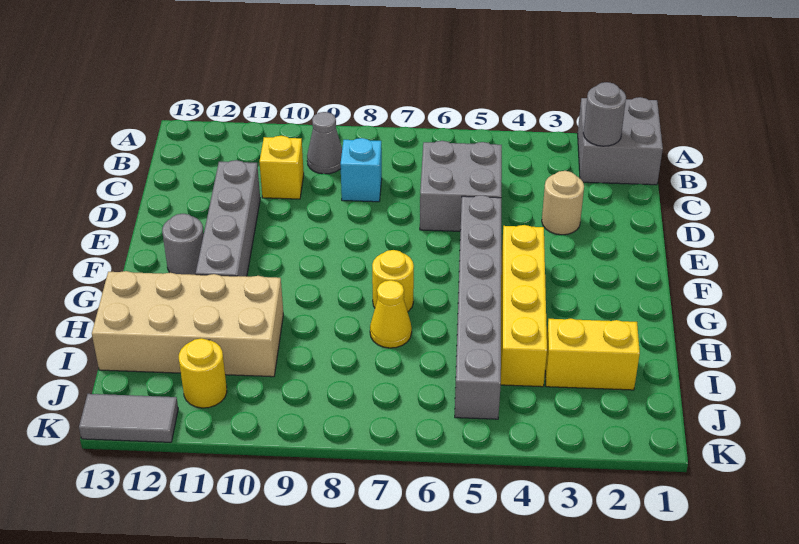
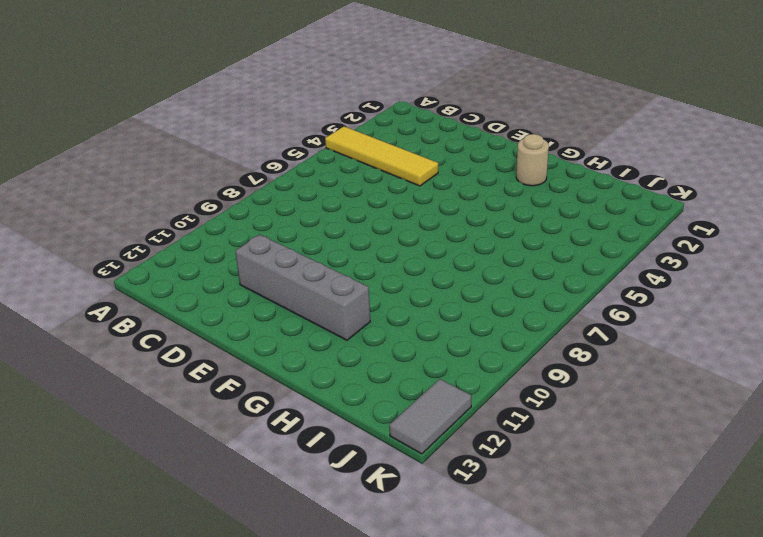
yellow tile A4:D4 level 1 -> none
tan round brick G2 level 1 -> tan round brick D3 level 1
none -> grey brick A1:B2 level 1
none -> grey cone B9 level 1
none -> grey brick C5:D6 level 1

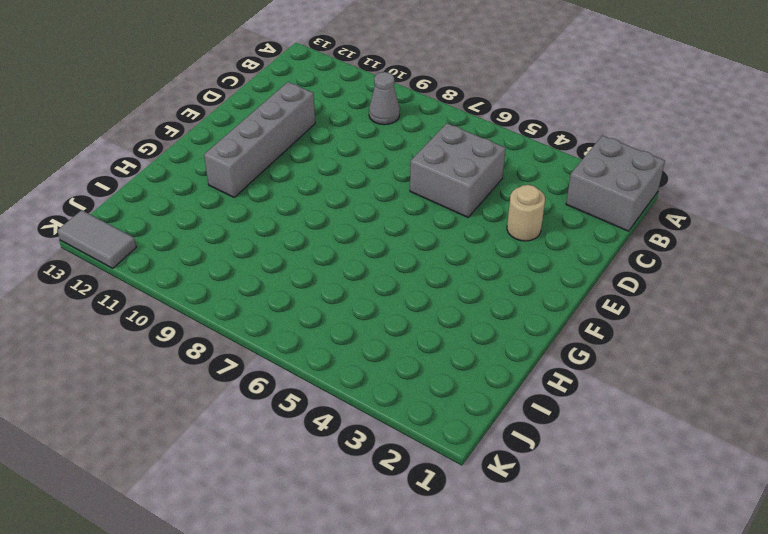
none -> cyan brick C8 level 1
none -> yellow brick C10 level 1
none -> grey brick E5:J5 level 1

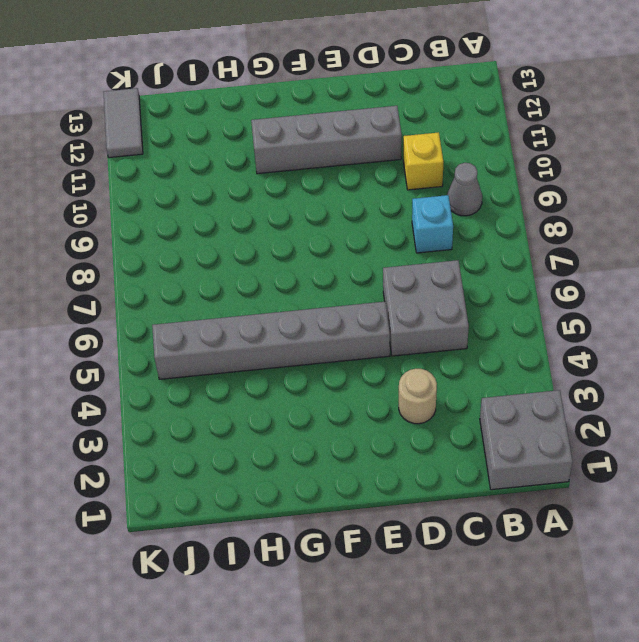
none -> yellow brick F4:I4 level 1
none -> grey round brick F12 level 1
none -> yellow round brick G7 level 1

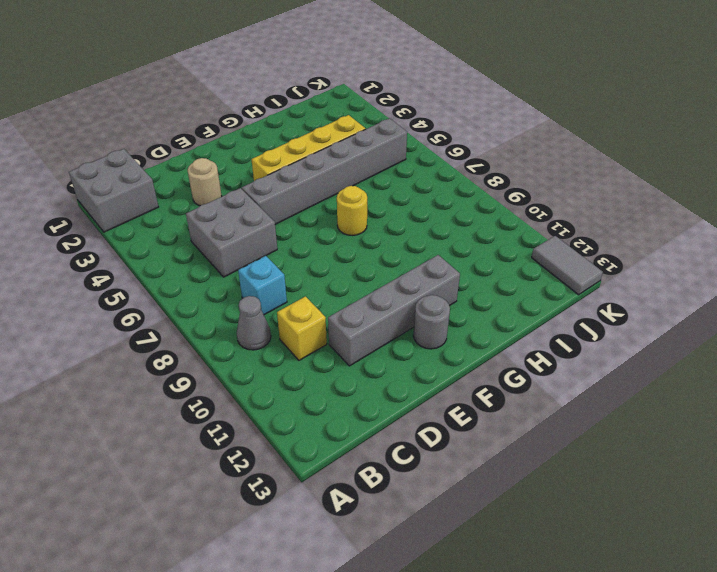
none -> yellow cone H7 level 1
none -> tan brick H10:I13 level 1
none -> yellow brick I2:I3 level 1

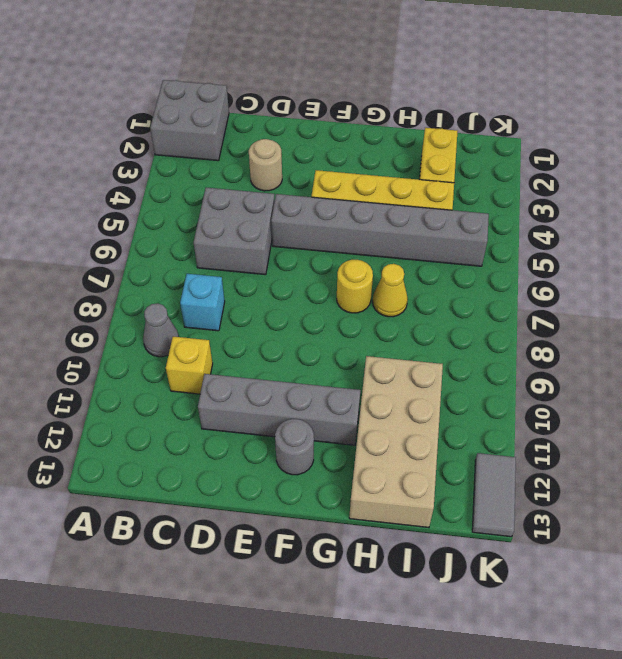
none -> yellow round brick J11 level 1
none -> grey round brick B2 level 2

